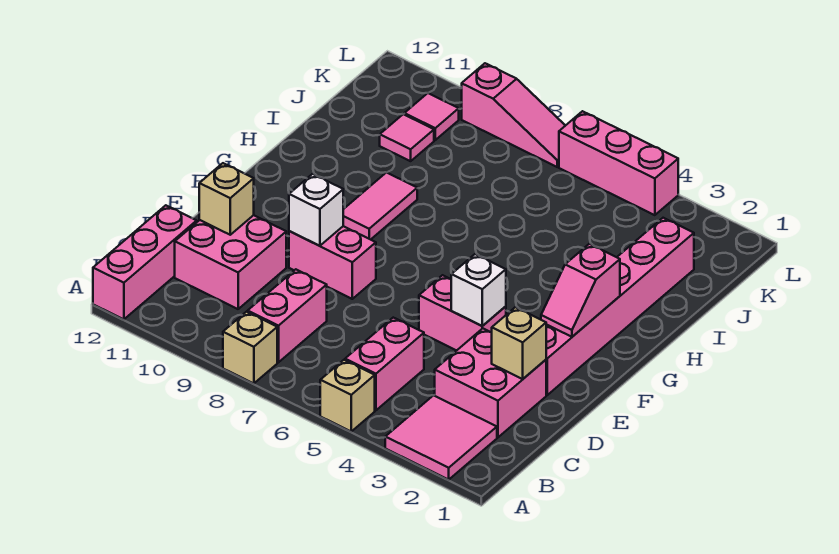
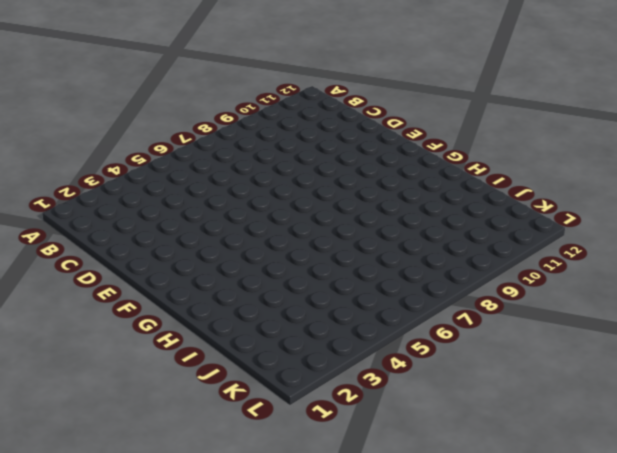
none -> pink tile A2:B3 level 1
none -> tan brick A5 level 1
none -> tan brick A8 level 1

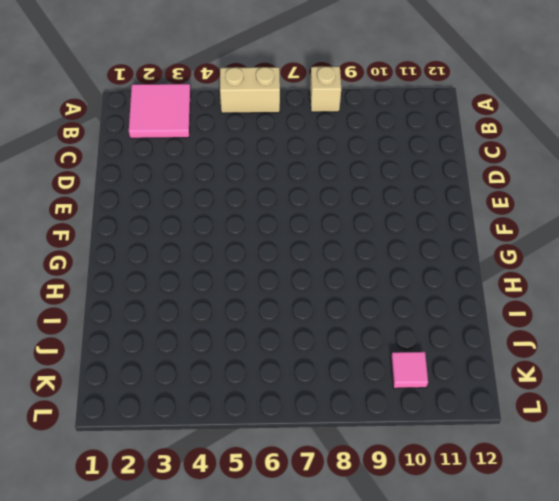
tan brick A5:A6 level 1 -> tan brick A5 level 1
none -> pink brick A12:C12 level 1
none -> pink brick B5:C5 level 1
none -> pink brick B8:C8 level 1

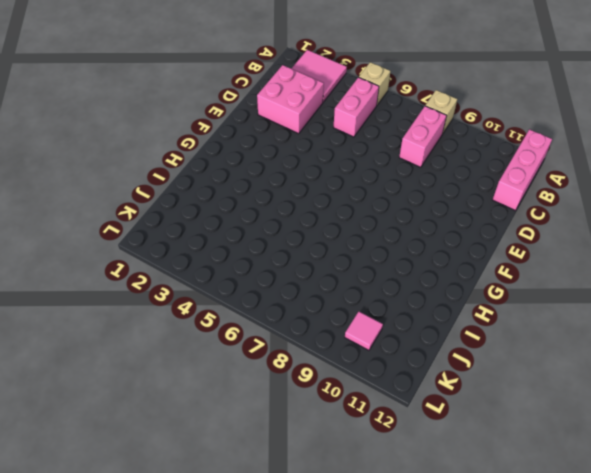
none -> pink brick C10:D11 level 1
none -> pink brick E2:J2 level 1
none -> pink brick E4:E5 level 1

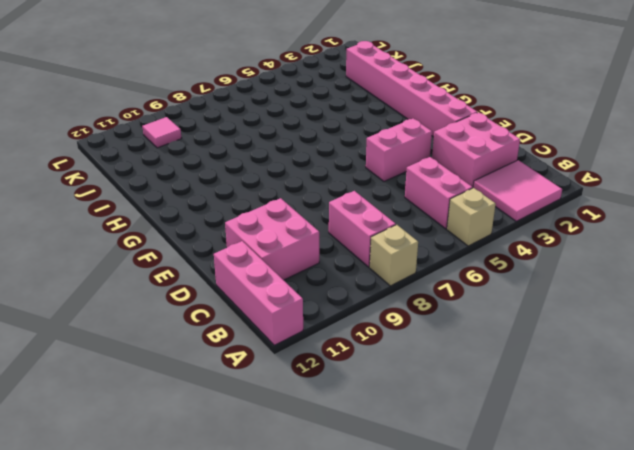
none -> pink brick E8:E9 level 1
none -> pink tile G9:H9 level 1
none -> pink tile J10 level 1

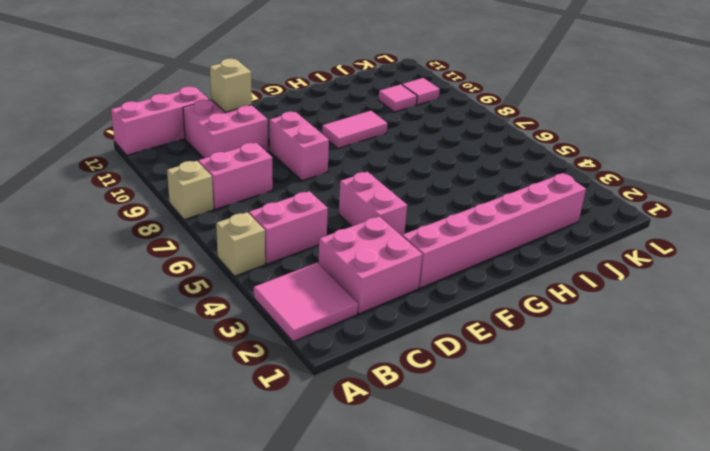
none -> pink brick L4:L6 level 1
none -> pink slope L7:L9 level 1 top 9
none -> tan brick D2 level 2

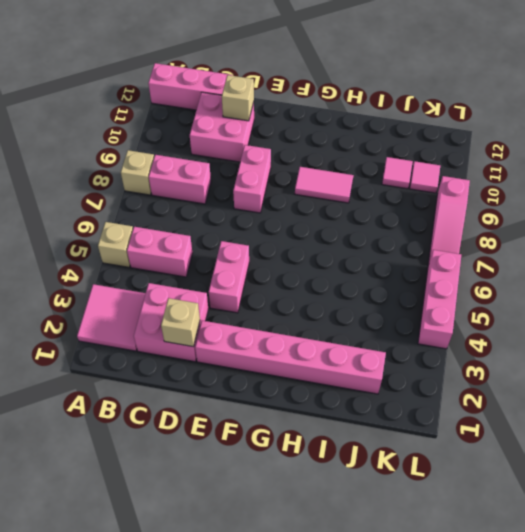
none -> white brick E4 level 2
none -> white brick E9 level 2
none -> pink slope F2:G2 level 2 top G

